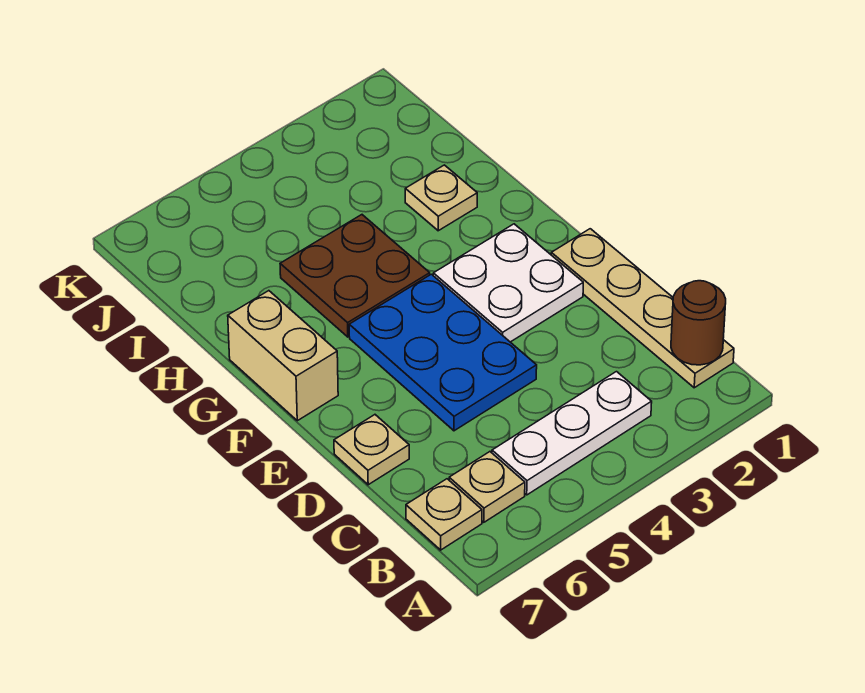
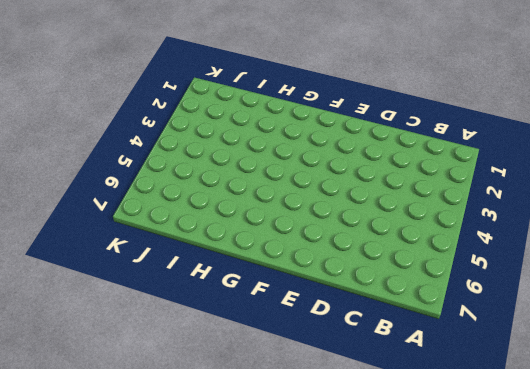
none -> tan plate B1:E1 level 1
none -> white plate B3:B5 level 1

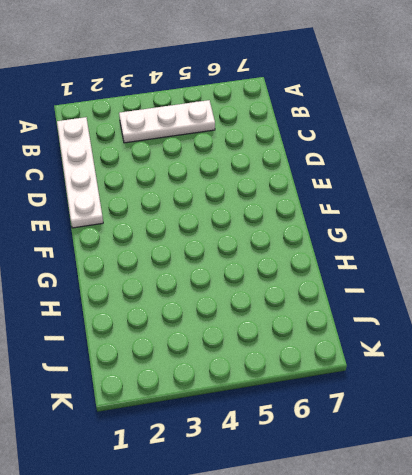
white plate B1:E1 level 1 -> tan plate B1:E1 level 1
none -> tan plate B6 level 1
none -> tan plate B7 level 1

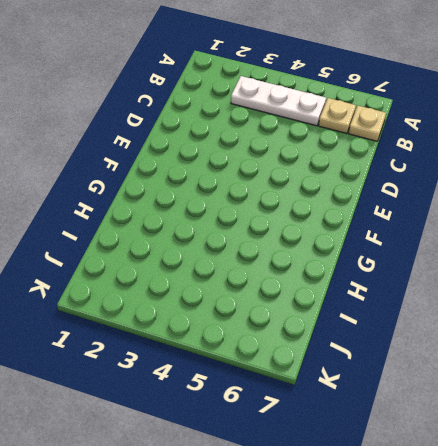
none -> tan plate B1:E1 level 1
none -> blue plate D4:F5 level 1

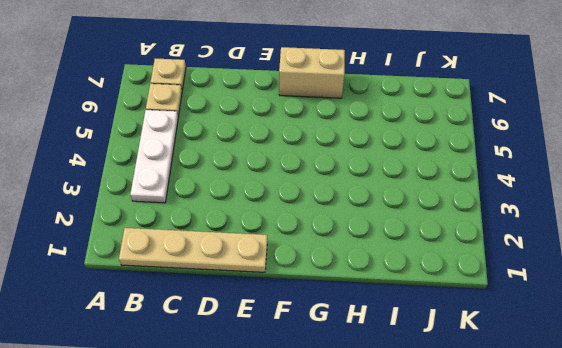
none -> blue plate D4:F5 level 1
none -> tan plate D7 level 1

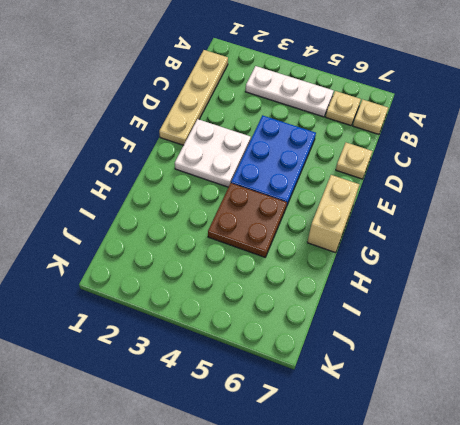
none -> tan plate H2 level 1
none -> brown round brick B1 level 2

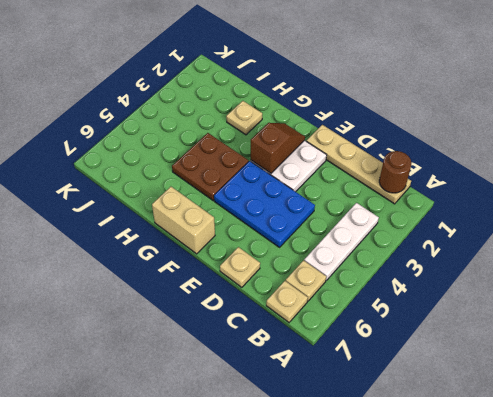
brown slope F2:F3 level 2 top 3 -> none

